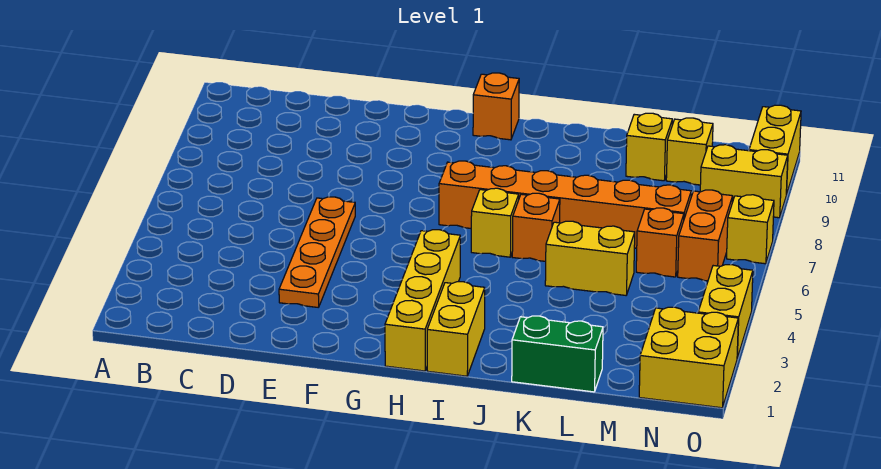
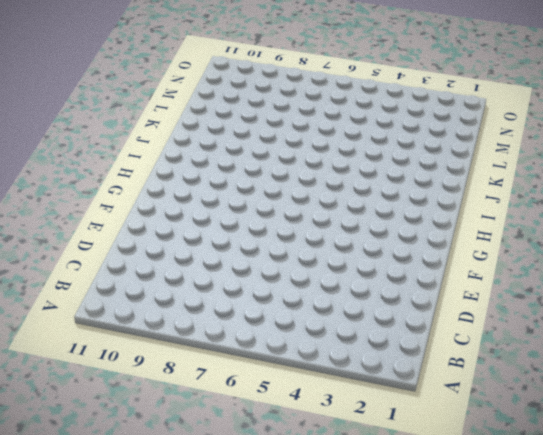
none -> orange plate E3:E6 level 1
none -> yellow brick H1:H4 level 1
none -> orange brick H7:M7 level 1

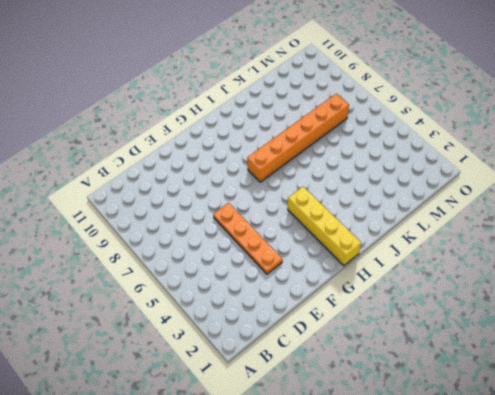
none -> orange brick H11 level 1
none -> yellow brick I1:I2 level 1
none -> yellow brick I6 level 1

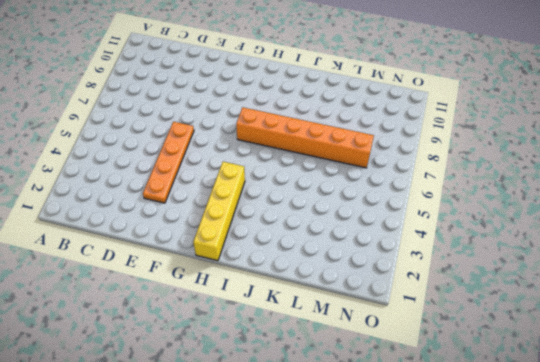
none -> orange brick H11 level 1
none -> yellow brick I1:I2 level 1
none -> yellow brick I6 level 1

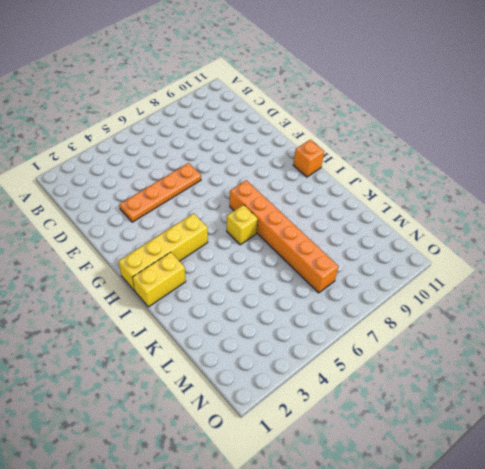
none -> orange brick J6 level 1
none -> green brick K1:L1 level 1
none -> yellow brick K5:L5 level 1

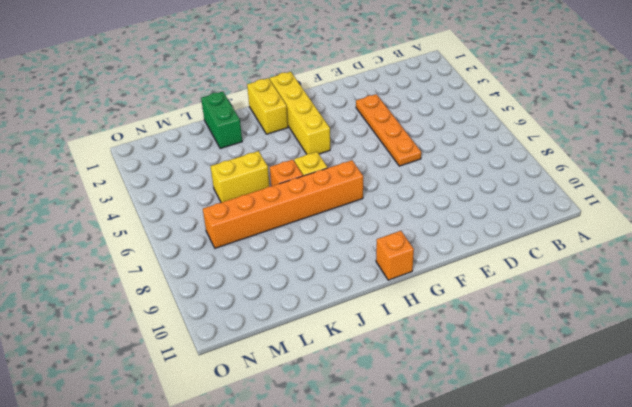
green brick K1:K2 level 1 -> green brick K1:L1 level 1
none -> yellow brick L10 level 1
none -> orange brick M6 level 1
none -> yellow brick M10 level 1

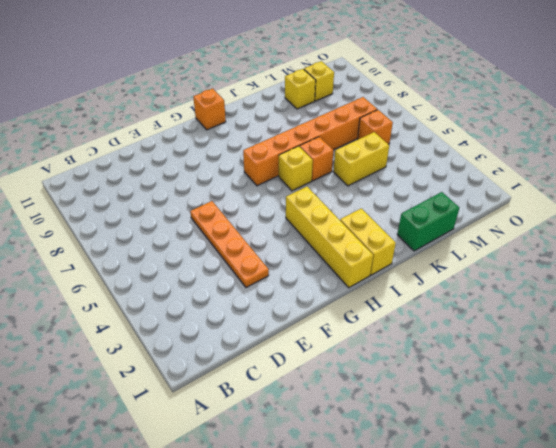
none -> yellow brick N1:O2 level 1
none -> orange brick N6:N7 level 1
none -> yellow brick N9:O9 level 1

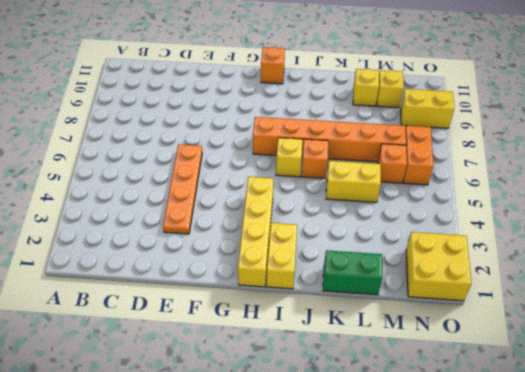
none -> yellow brick O3:O4 level 1
none -> yellow brick O7 level 1
none -> yellow brick O10:O11 level 1

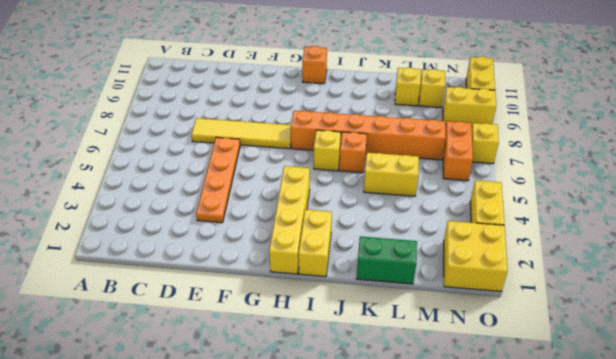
yellow tile D7:G7 level 1 -> none
none -> orange brick M6 level 1

